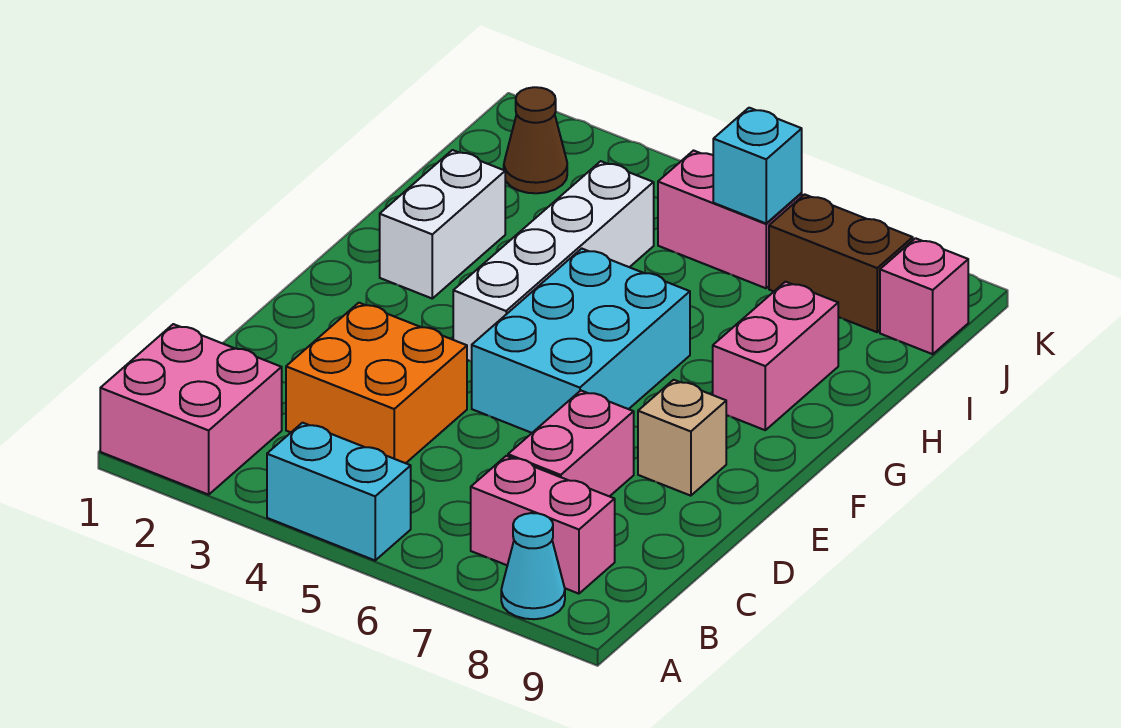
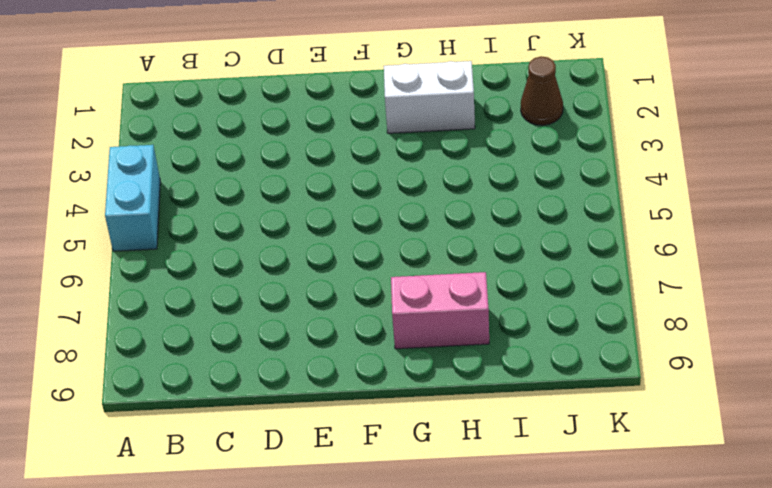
none -> pink brick A1:B2 level 1
none -> cyan cone A8 level 1
none -> pink brick B7:B8 level 1

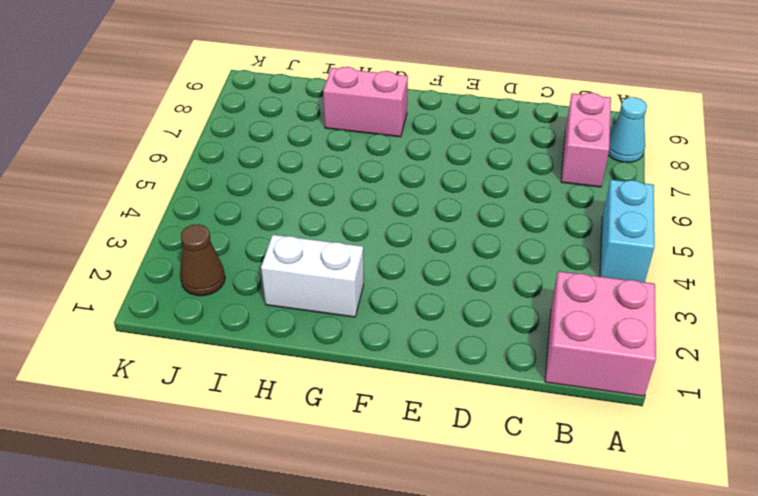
none -> orange brick C3:D4 level 1
none -> pink brick C7:D7 level 1
none -> cyan brick E5:G6 level 1

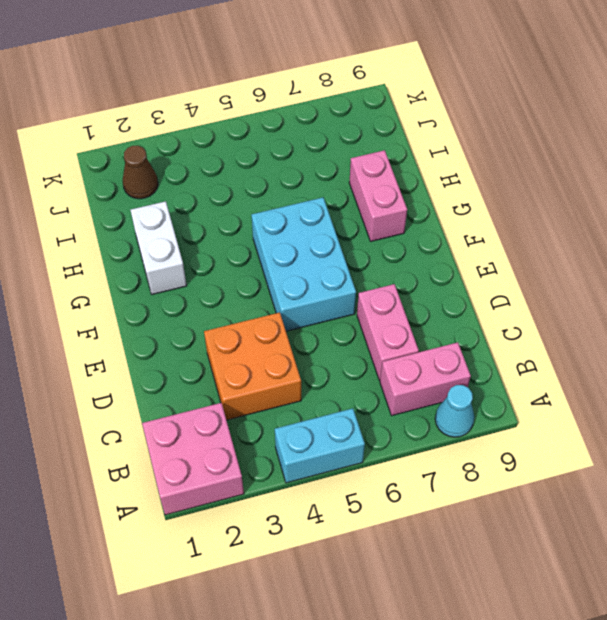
none -> tan brick E8 level 1
none -> white brick F4:I4 level 1
none -> pink brick J5:J6 level 1

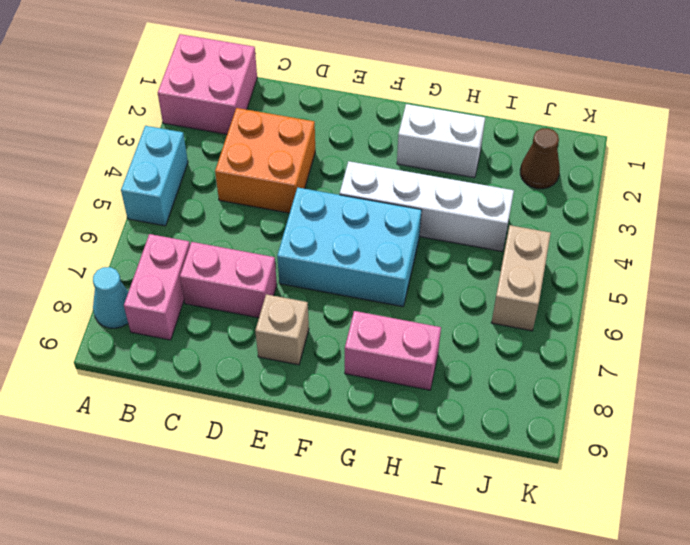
tan brick J5:J6 level 1 -> pink brick J5:J6 level 1
none -> brown brick J7:J8 level 1
none -> pink brick J9 level 1
none -> cyan brick J6 level 2

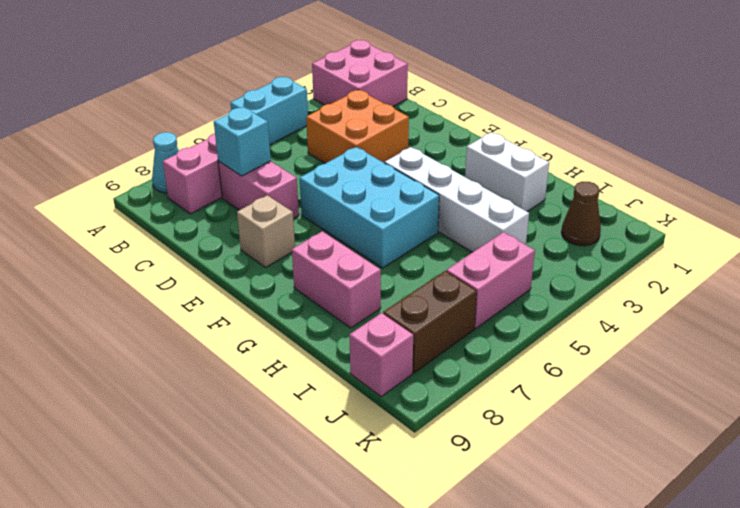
cyan brick C7 level 2 -> cyan brick J6 level 2

